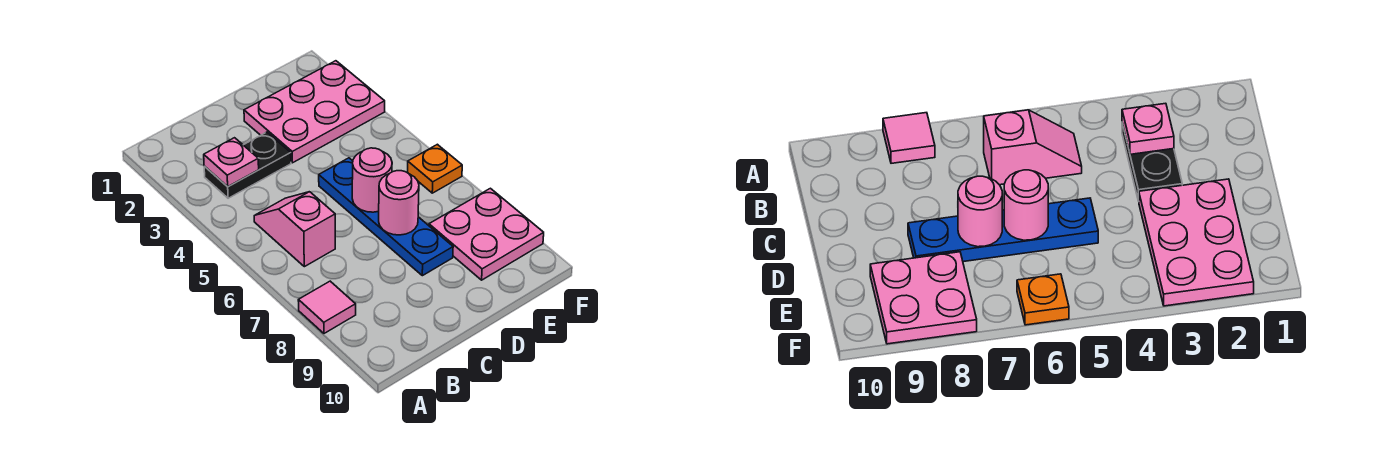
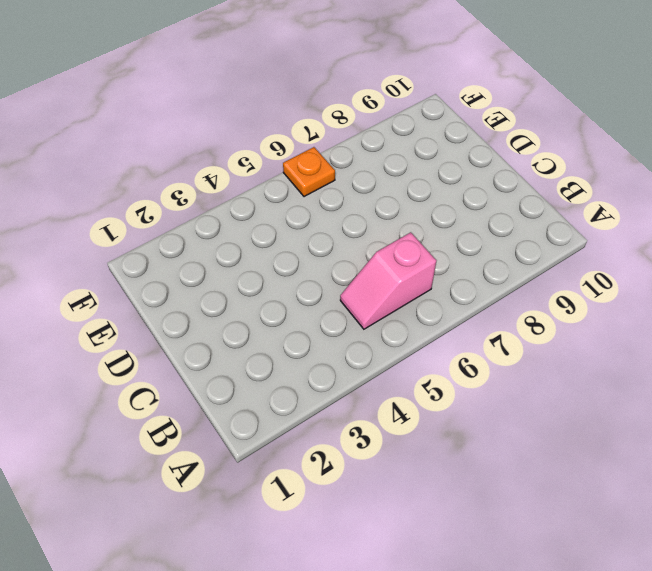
none -> pink tile A8 level 1
none -> black plate B3:C3 level 1

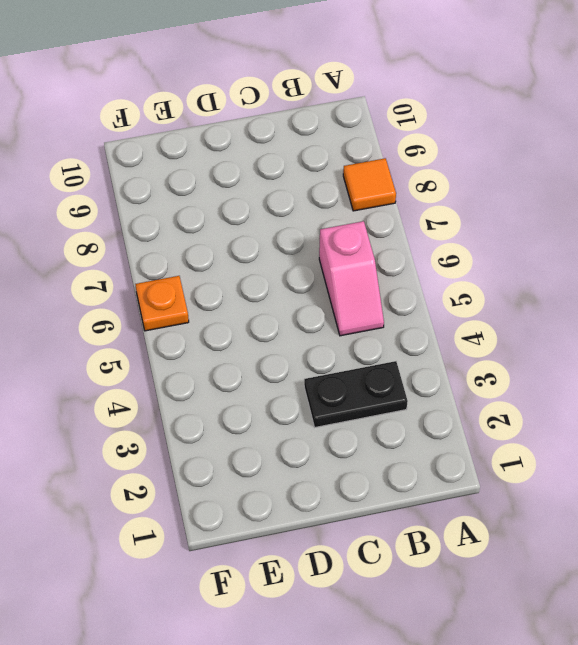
orange tile A8 level 1 -> pink tile A8 level 1
none -> pink plate D2:F3 level 1
none -> blue plate D5:D8 level 1

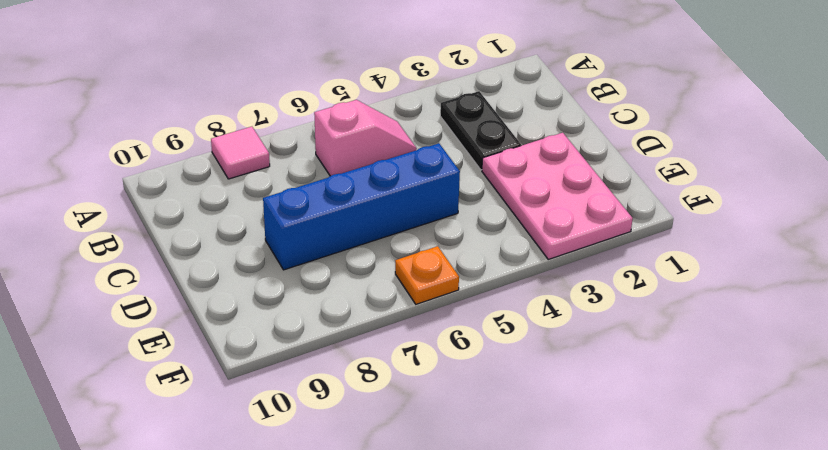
blue brick D5:D8 level 1 -> blue plate D5:D8 level 1
none -> pink plate E8:F9 level 1
none -> pink plate B3 level 2

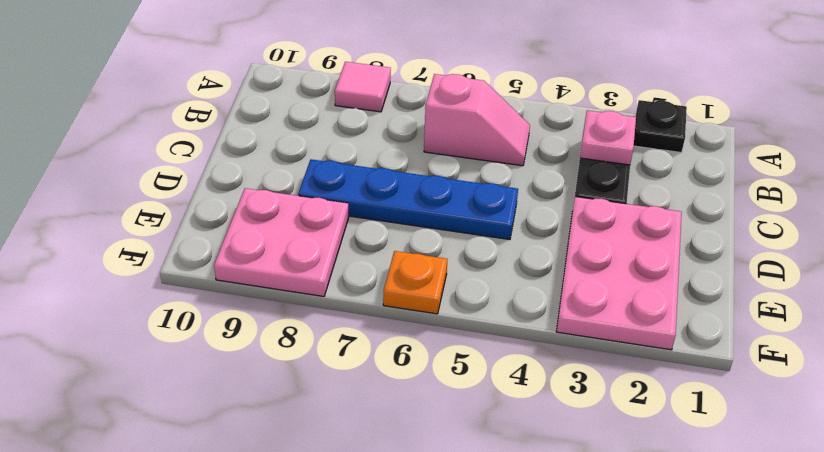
black plate A2 level 1 -> none
none -> pink round brick D6 level 2
none -> pink round brick D7 level 2

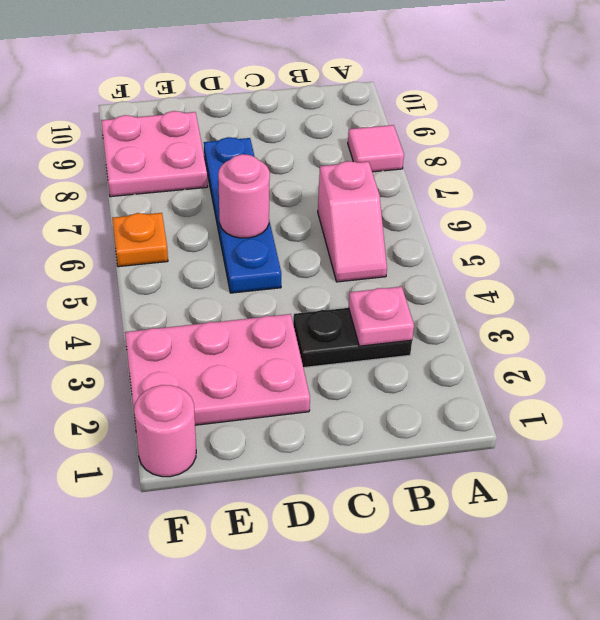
pink round brick F1 level 1 -> pink round brick D7 level 2

